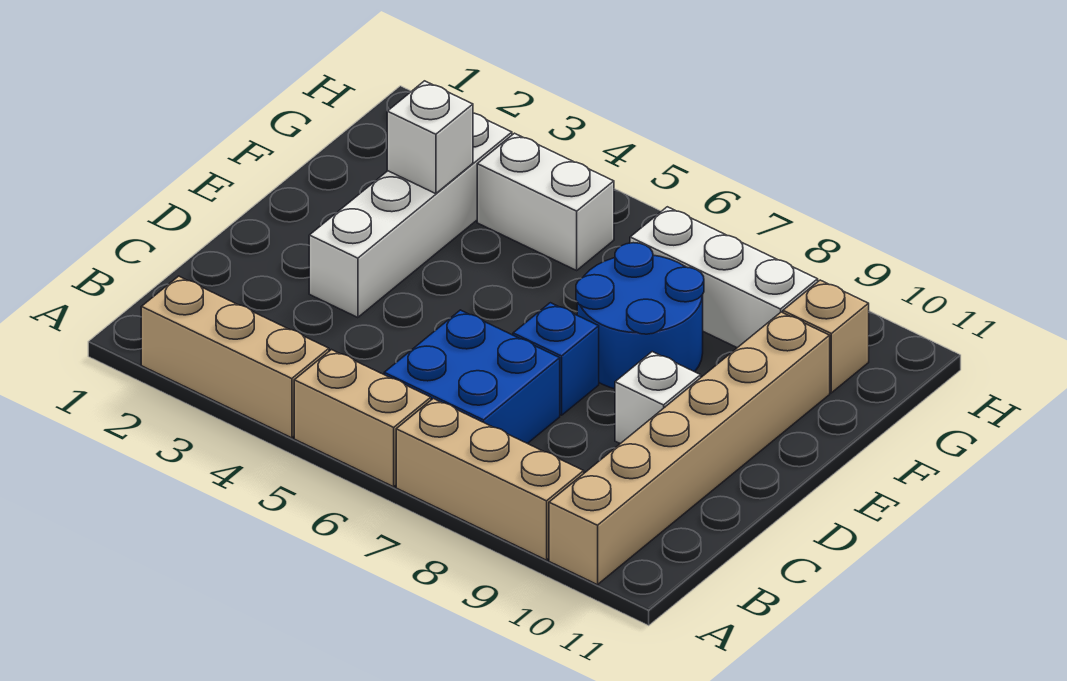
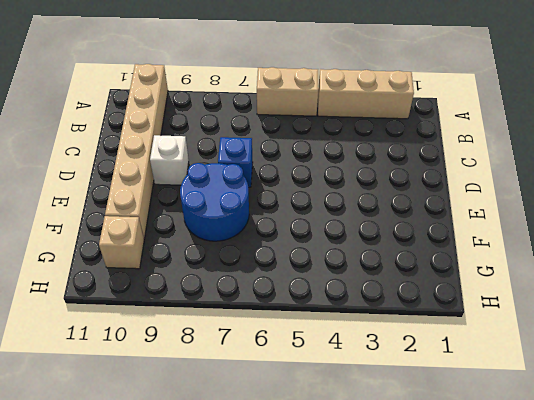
none -> tan brick A7:A9 level 1
none -> blue brick B6:C7 level 1
none -> white brick D3:G3 level 1

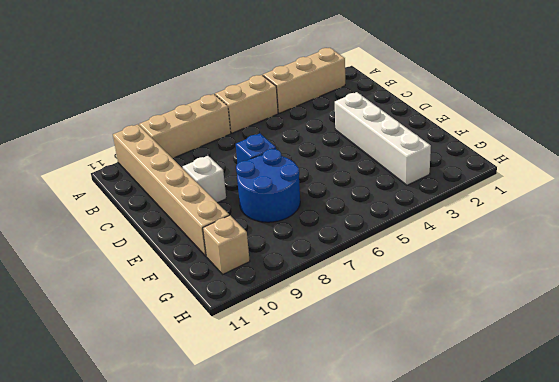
none -> blue brick B6:C7 level 1
none -> white brick G4:G5 level 1
none -> white brick G7:G9 level 1

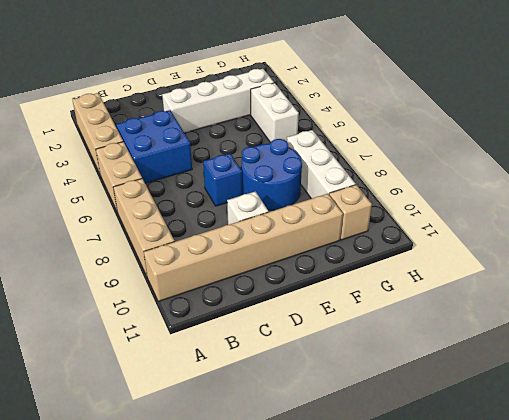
blue brick B4:C5 level 1 -> blue brick B6:C7 level 1
none -> white brick F3 level 2

